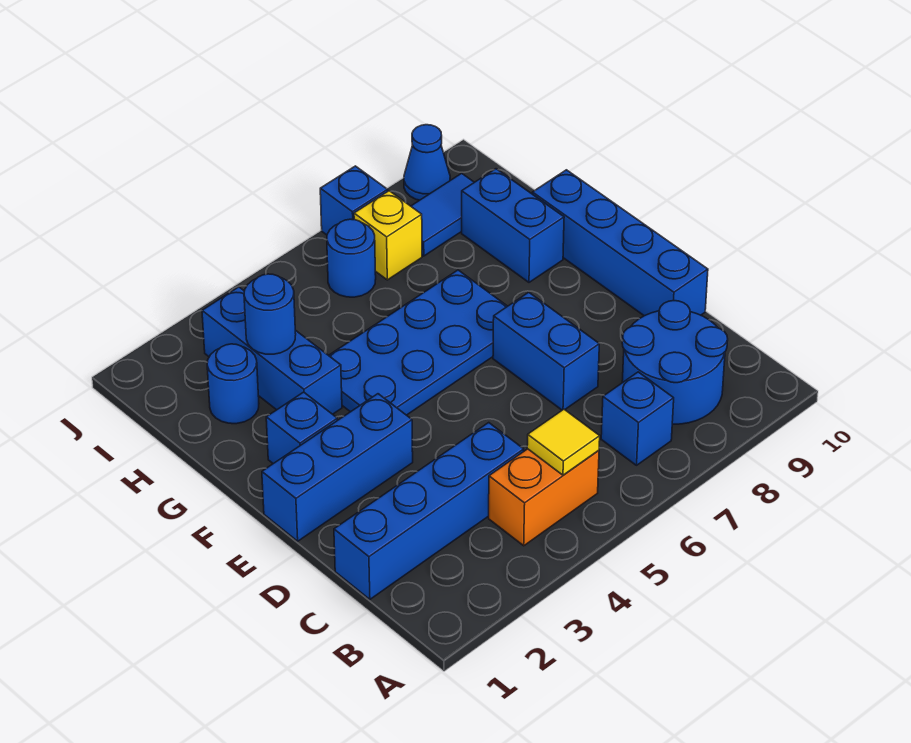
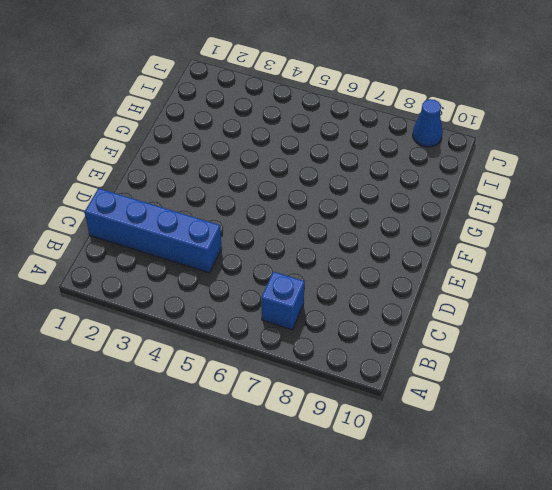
none -> orange brick B4:B5 level 1
none -> blue round brick B8:C9 level 1
none -> blue brick D7:E7 level 1

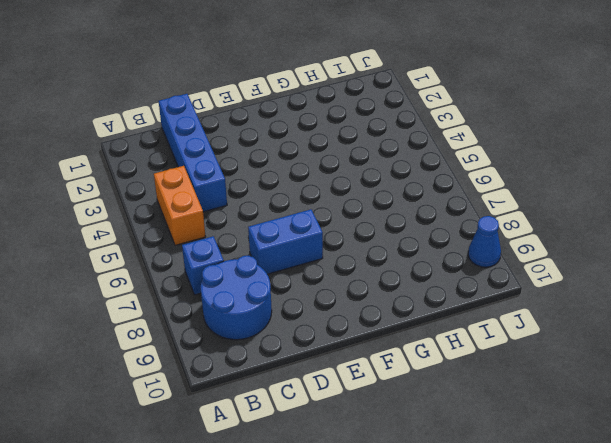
none -> blue brick D10:G10 level 1
none -> blue brick E1:E3 level 1
none -> blue brick F2 level 1

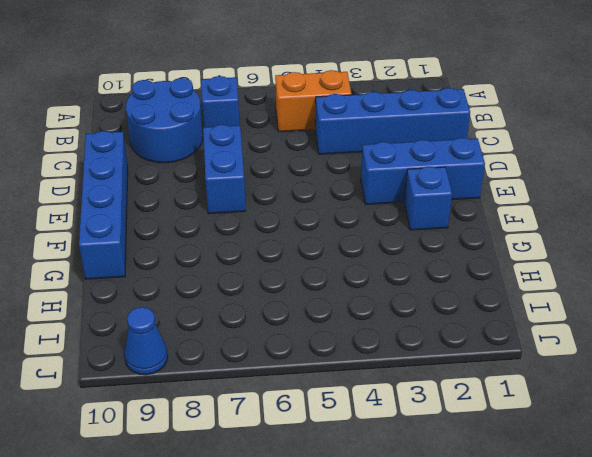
none -> blue plate F4:G7 level 1
none -> blue brick G3:I3 level 1
none -> blue brick G9:H9 level 1

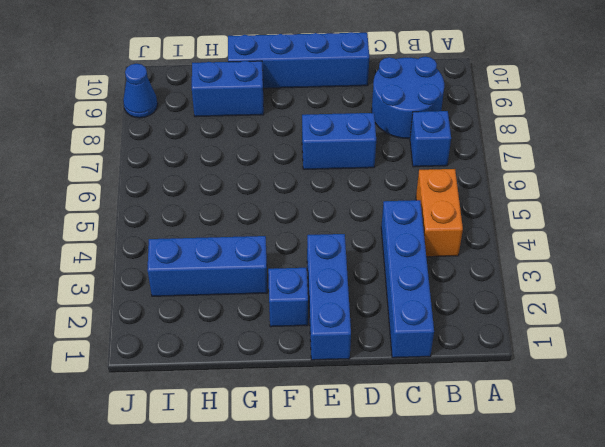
none -> blue plate F4:G7 level 1
none -> blue round brick H2 level 1
none -> blue round brick I6 level 1

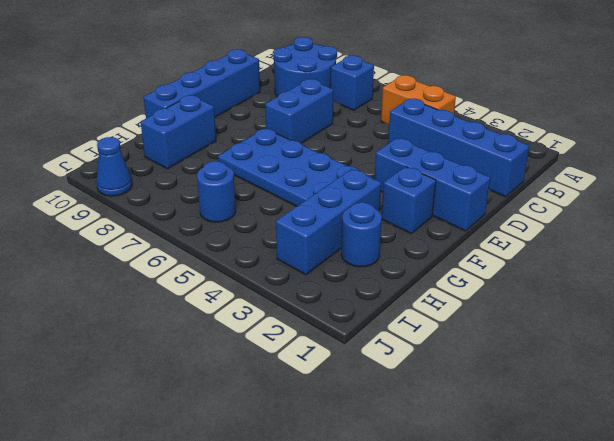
none -> yellow brick I7 level 1
none -> blue tile I8:I9 level 1
none -> blue brick J7 level 1

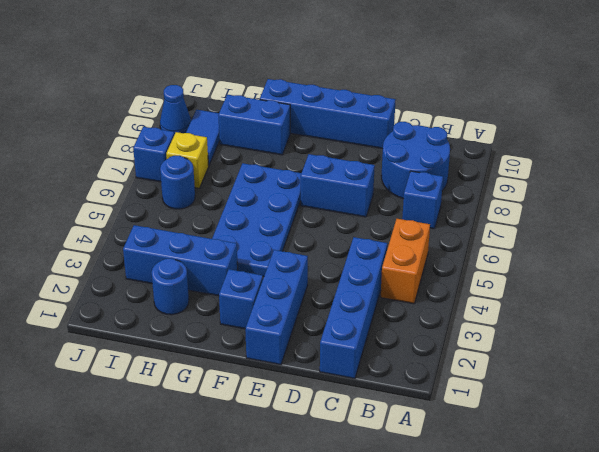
none -> yellow tile B5 level 2
none -> blue round brick H3 level 2

